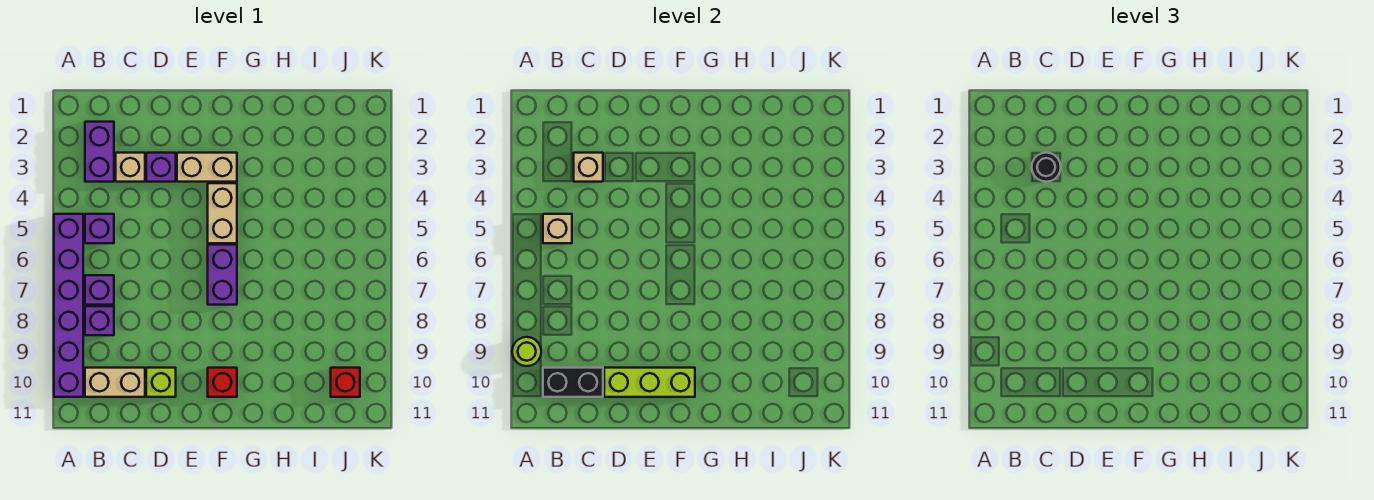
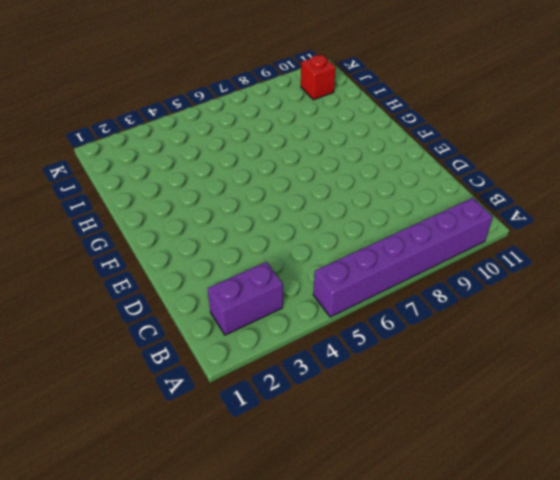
none -> purple brick B5 level 1
none -> purple brick B7 level 1
none -> purple brick B8 level 1

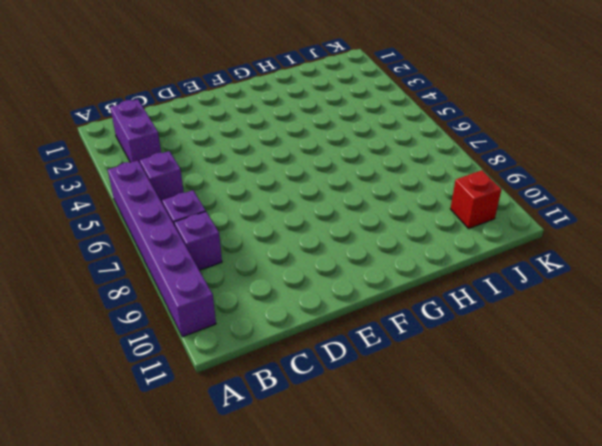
none -> tan brick B10:C10 level 1
none -> tan brick C3 level 1
none -> purple brick D3 level 1

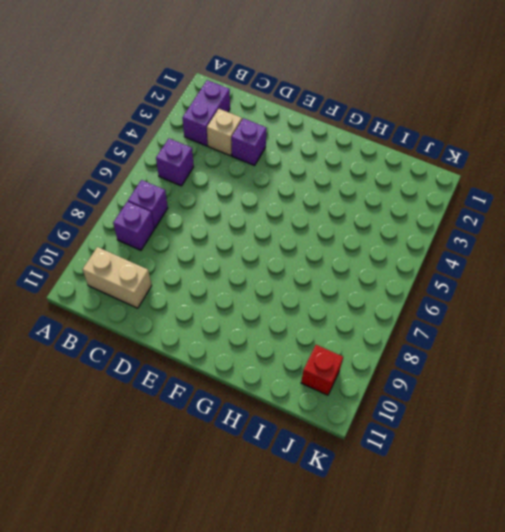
none -> purple brick A5:A10 level 1
none -> lime brick D10 level 1
none -> tan brick E3:F3 level 1

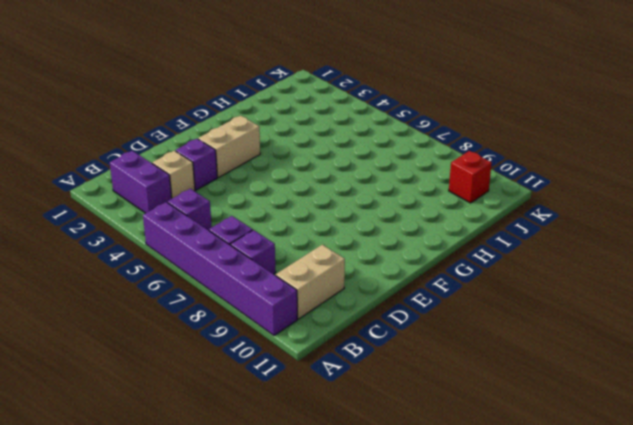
none -> lime brick D10 level 1
none -> tan brick F4:F5 level 1
none -> purple brick F6:F7 level 1

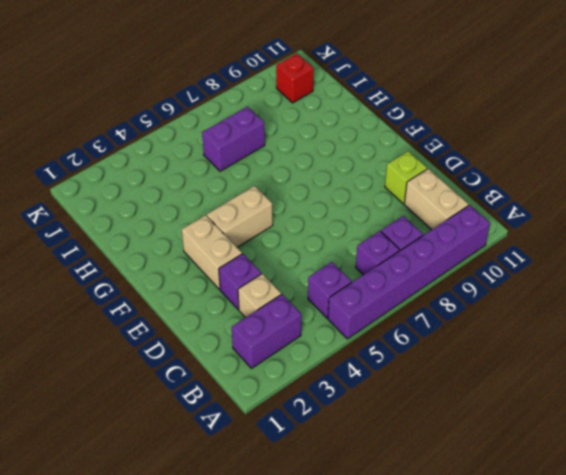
purple brick I6:I7 level 1 -> purple brick F6:F7 level 1
none -> red brick F10 level 1
none -> lime round brick A9 level 2
none -> tan brick B5 level 2

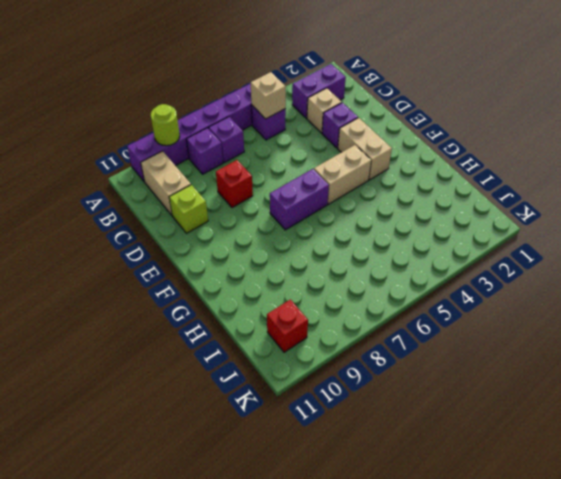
red brick D8 level 1 -> red brick F10 level 1
none -> black brick B10:C10 level 2
none -> tan brick C3 level 2
none -> lime brick D10:F10 level 2

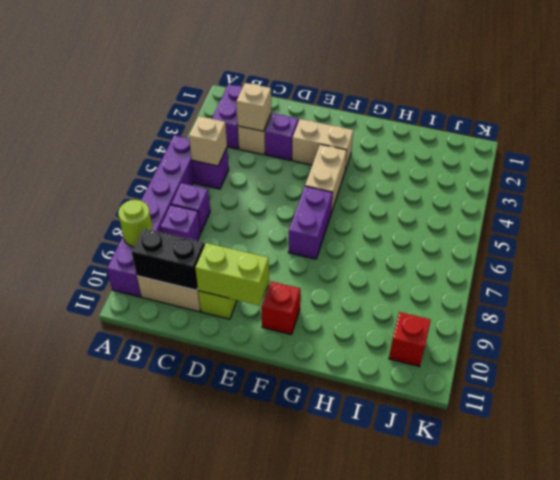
lime brick D10:E10 level 2 -> lime brick D10:F10 level 2
none -> black round brick C3 level 3

